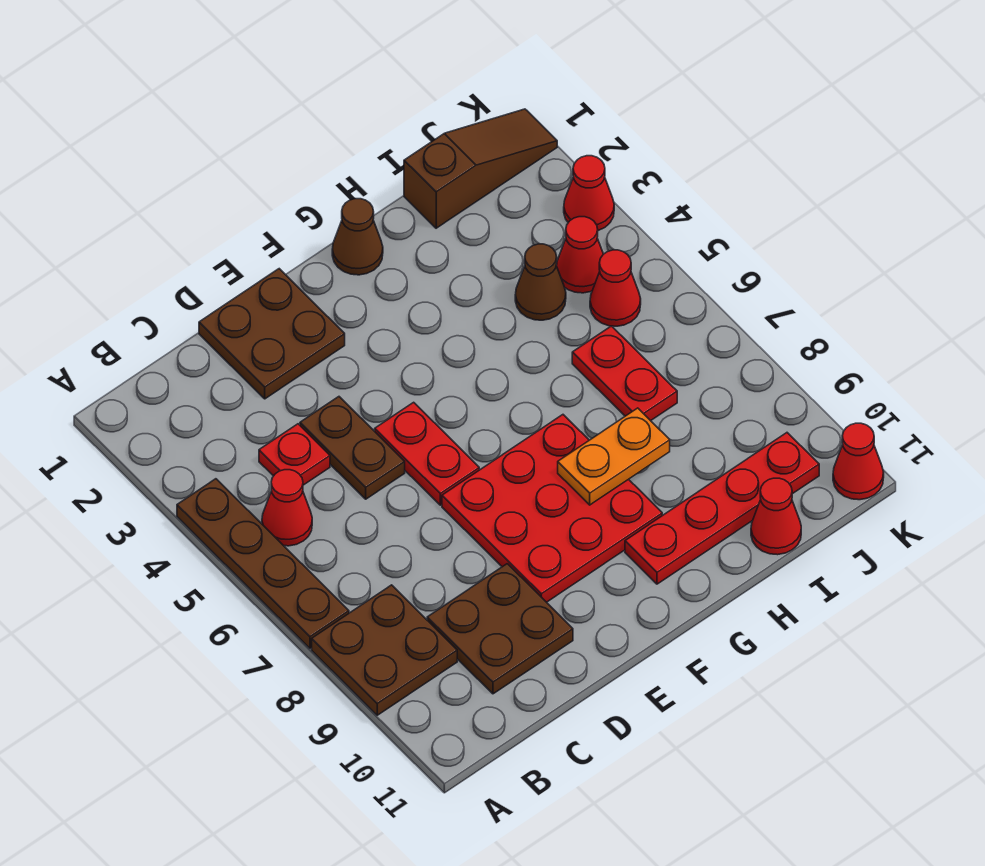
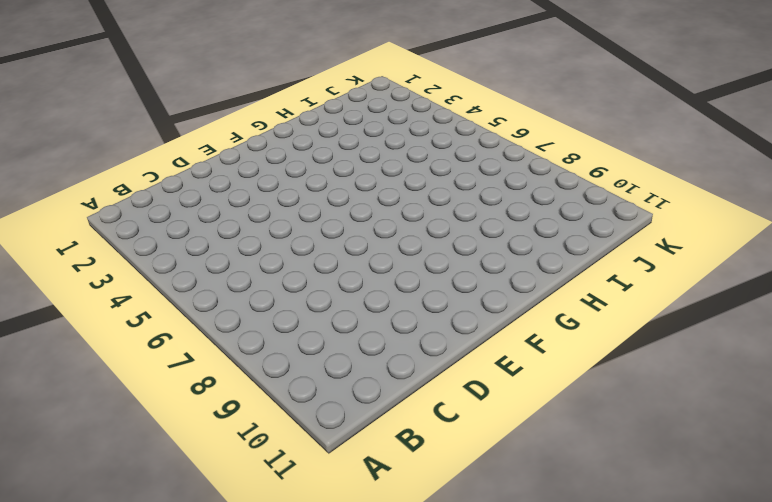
none -> brown plate A4:A7 level 1
none -> brown plate A8:B9 level 1
none -> red cone B5 level 1

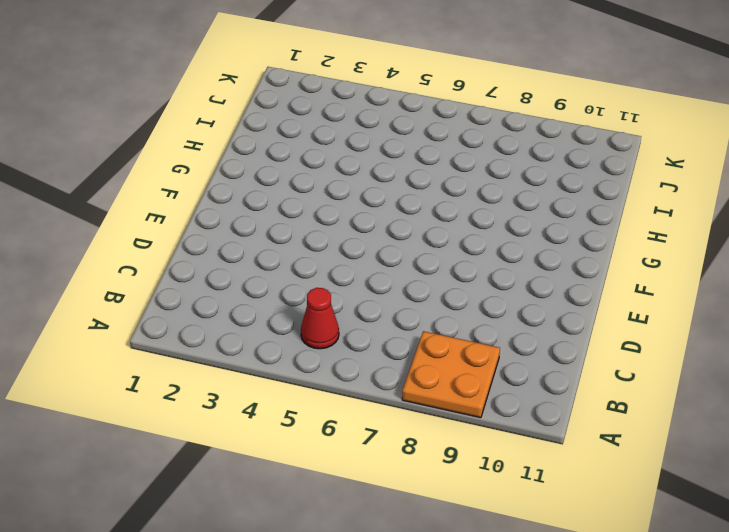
orange plate A8:B9 level 1 -> brown plate A8:B9 level 1
none -> brown plate A4:A7 level 1
none -> red plate C4 level 1
none -> brown plate C9:D10 level 1

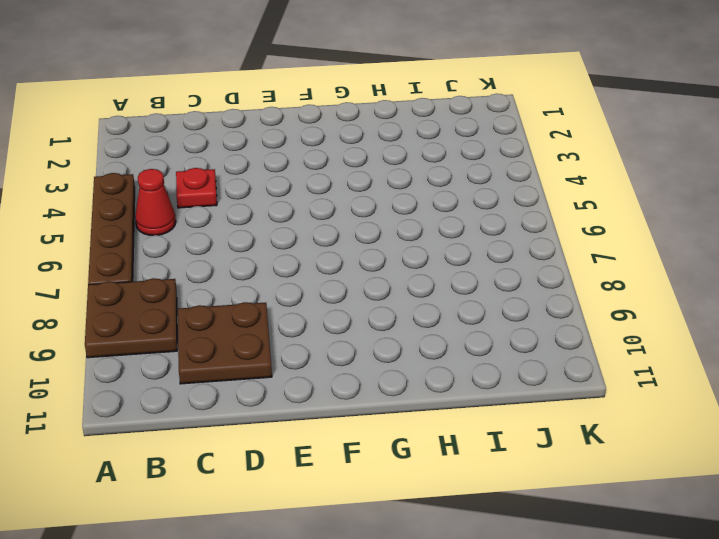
none -> brown plate D1:E2 level 1
none -> brown plate D4:D5 level 1
none -> red plate E5:E6 level 1

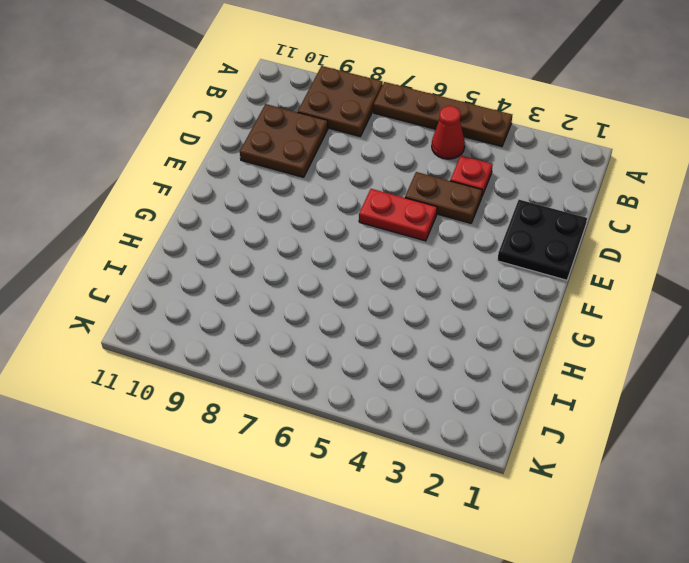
black plate D1:E2 level 1 -> brown plate D1:E2 level 1
none -> red plate E7:G9 level 1
none -> brown cone G1 level 1
none -> red plate G10:J10 level 1

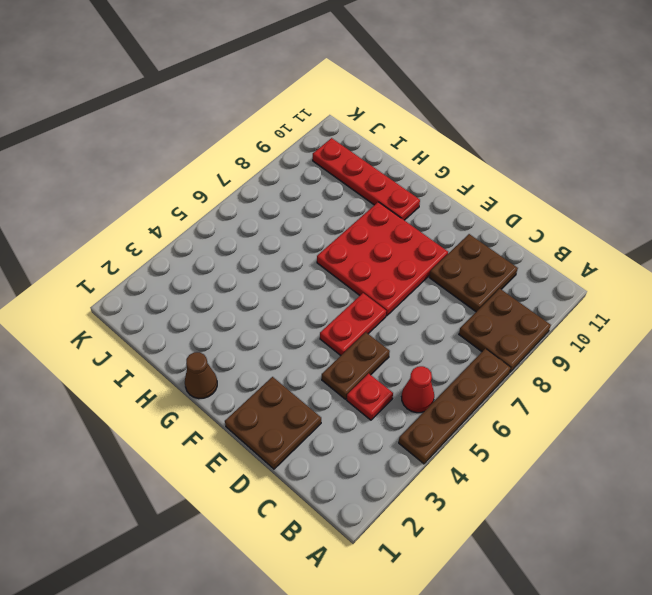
none -> brown slope I1:K1 level 1 top I
none -> brown cone I4 level 1
none -> red plate I6:I7 level 1

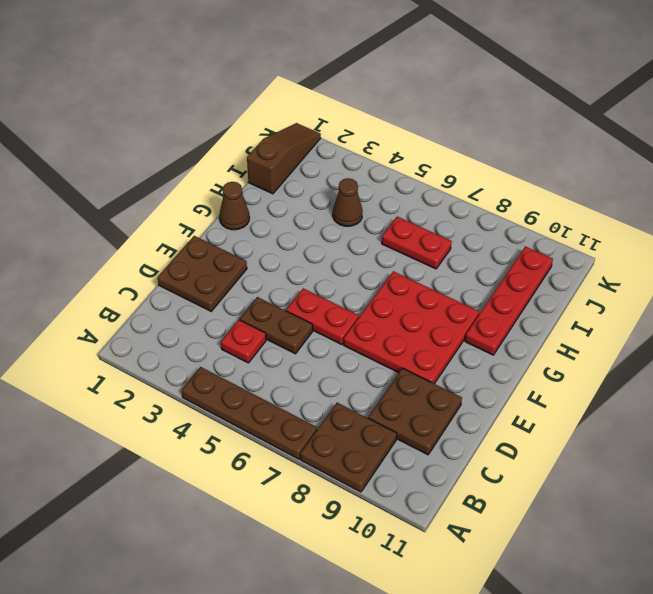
none -> red cone B5 level 1
none -> red cone I11 level 1
none -> red cone J4 level 1

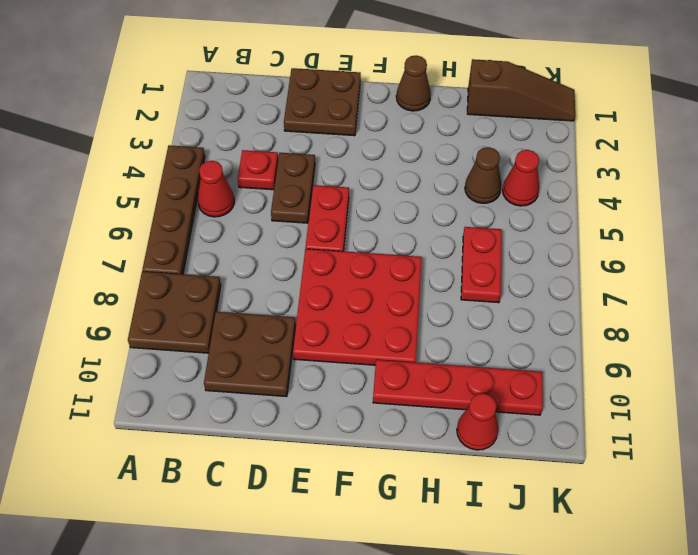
none -> red cone J5 level 1
none -> red cone K3 level 1
none -> red cone K11 level 1

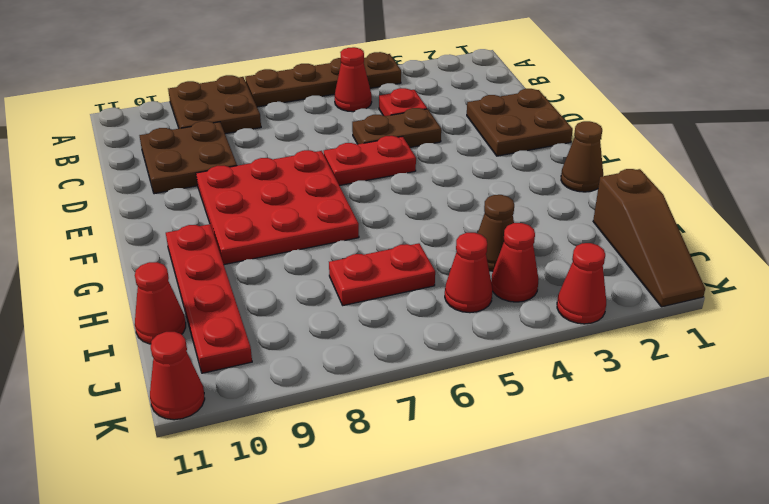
none -> orange plate G8:H8 level 2

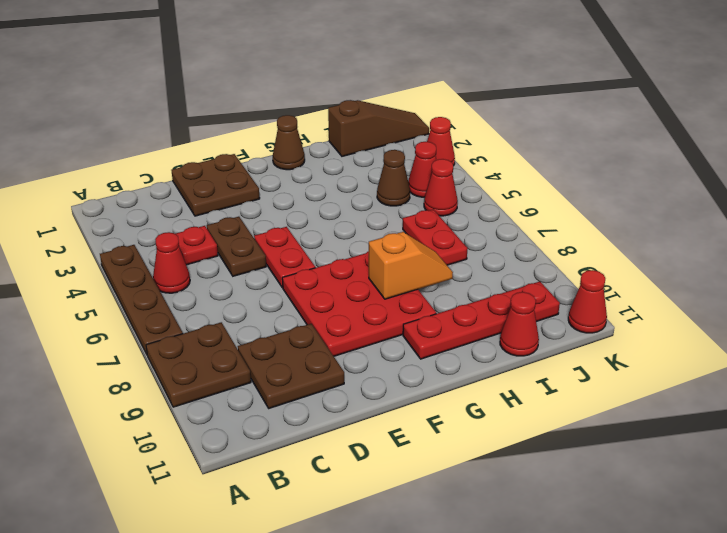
orange slope G8:H8 level 2 top G -> orange plate G8:H8 level 2

